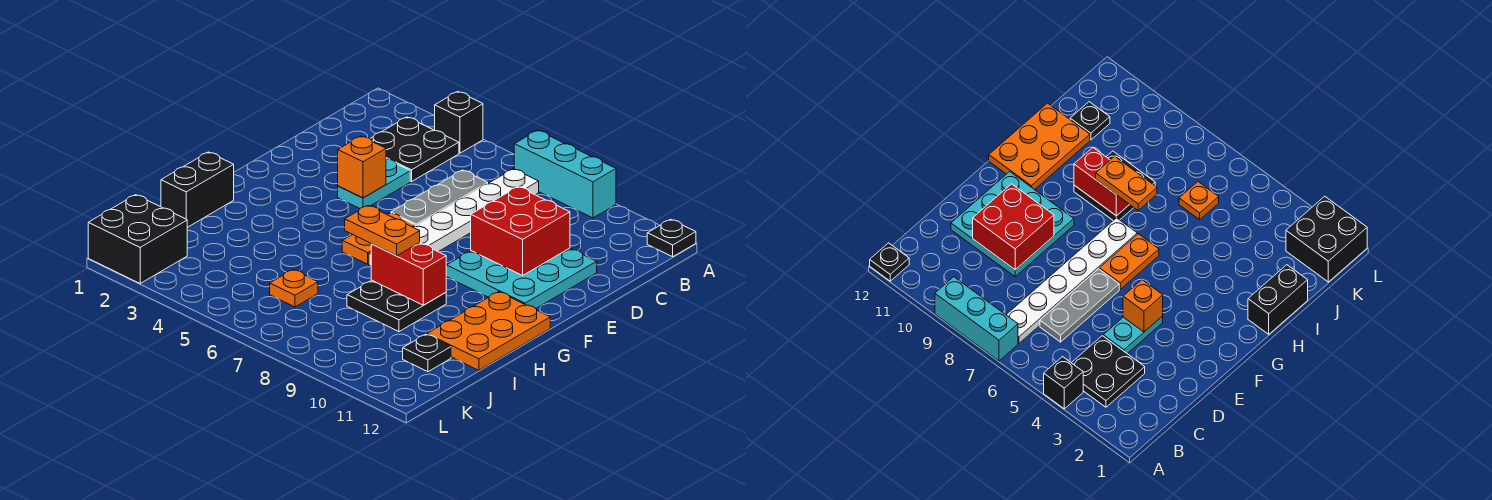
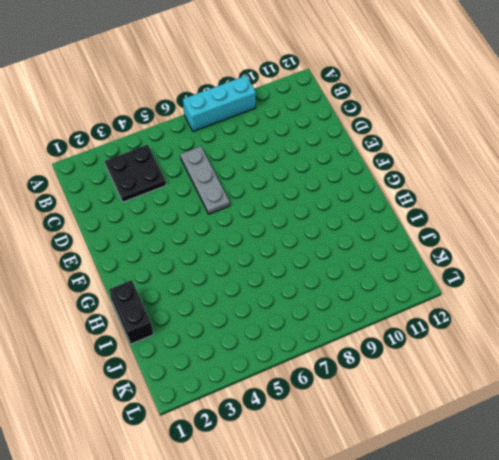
none -> black brick A4 level 1
none -> black plate A12 level 1
none -> white plate B7:G7 level 1

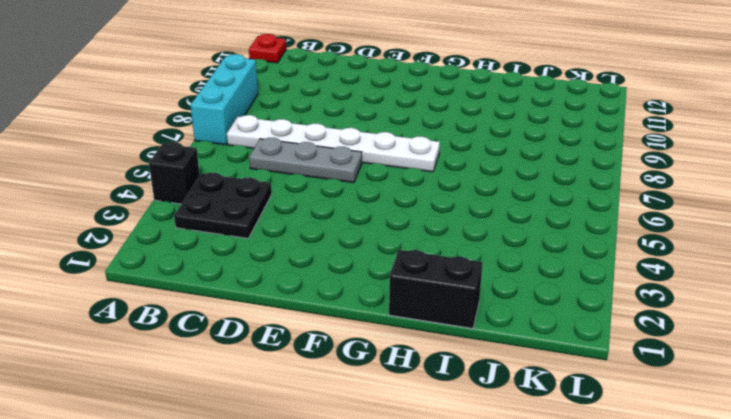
red plate A12 level 1 -> black plate A12 level 1
none -> cyan plate D4:E4 level 1
none -> cyan plate D9:F11 level 1
none -> orange plate F6:G6 level 1

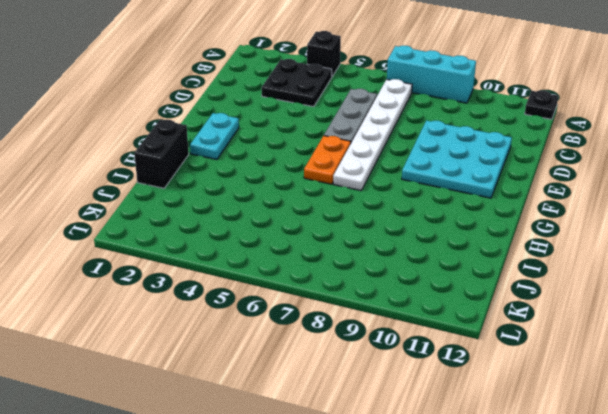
cyan plate F2:G2 level 1 -> cyan plate D4:E4 level 1
none -> orange plate G11:I12 level 1
none -> black plate H8:I9 level 1
none -> orange plate J6 level 1

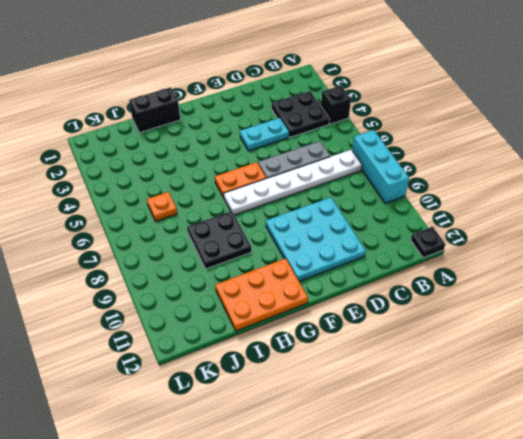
none -> black plate J11 level 1
none -> black brick K1:L2 level 1
none -> red brick D9:E10 level 2

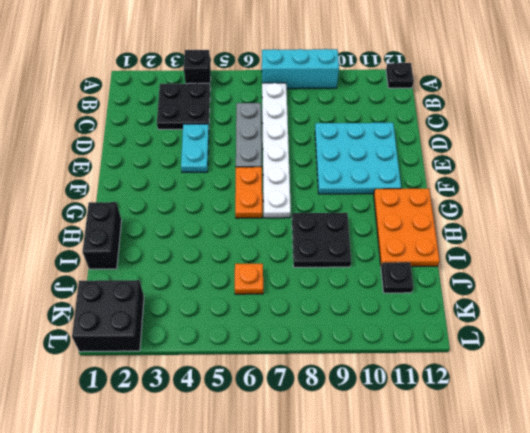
none -> red brick D9:E10 level 2
none -> orange brick E4 level 2
none -> red brick H8:H9 level 2

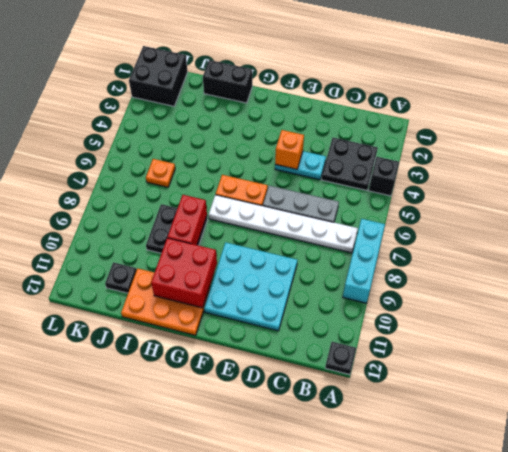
red brick G10:H11 level 2 -> red brick D9:E10 level 2
none -> orange plate H7:H8 level 3

